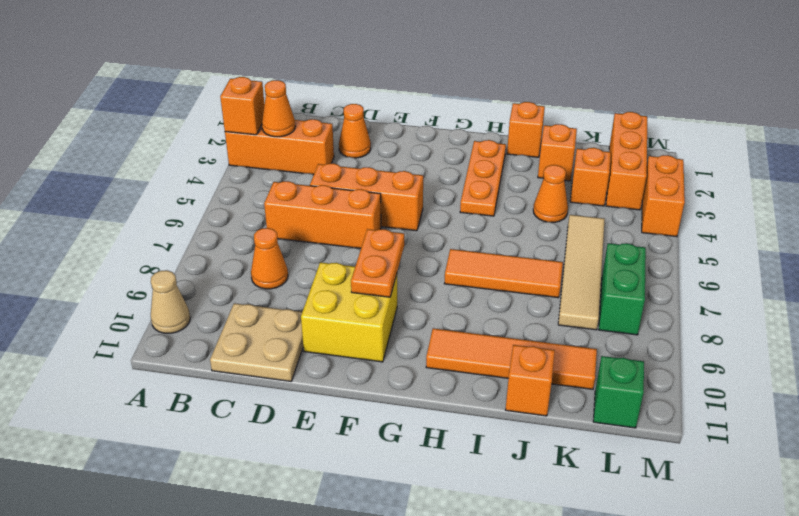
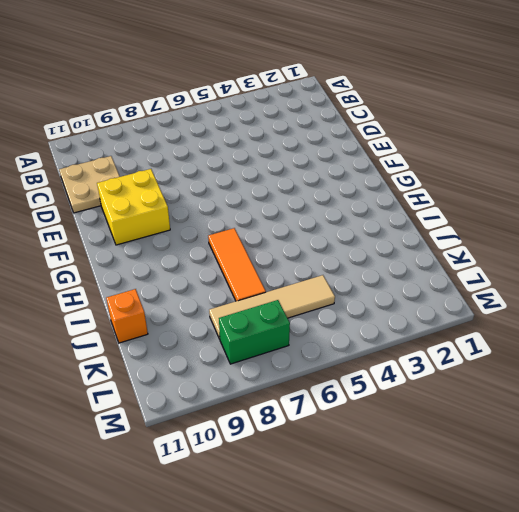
none -> orange brick A3:C3 level 1
none -> tan cone A10 level 1
none -> orange brick C6:E6 level 1

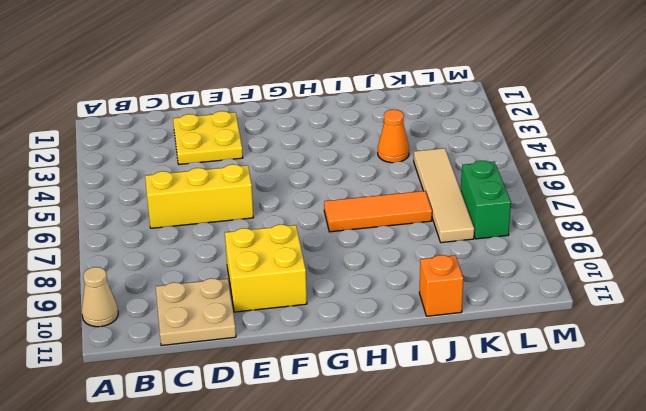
yellow brick C6:E6 level 1 -> orange brick C6:E6 level 1
yellow plate D2:E3 level 1 -> orange cone D2 level 1
none -> orange brick A3:C3 level 1
none -> orange cone C8 level 1
none -> orange brick D5:F5 level 1

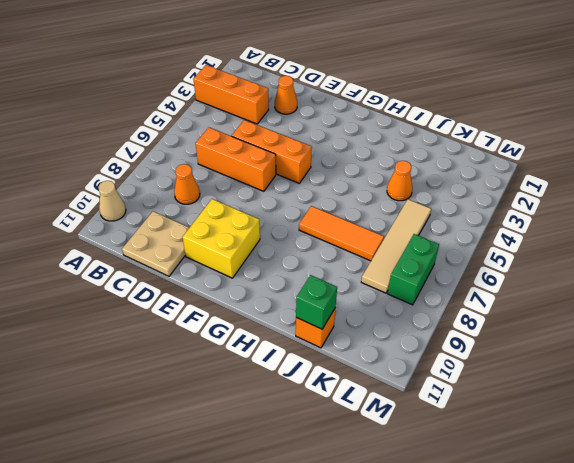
green brick J11 level 2 -> green brick L11 level 1
none -> orange plate H2:H4 level 1
none -> orange tile H10:K10 level 1
none -> orange brick I1 level 1

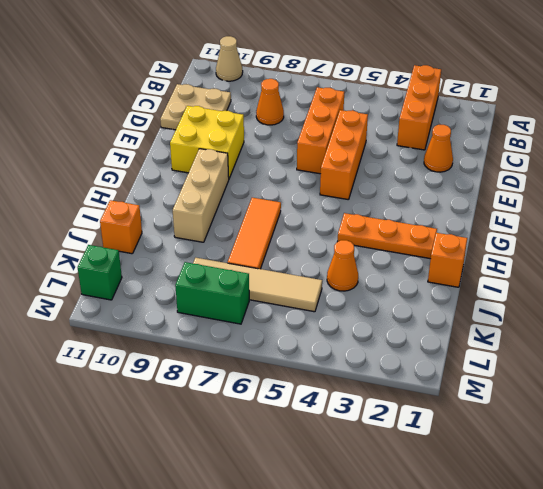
tan brick G9:I9 level 1 -> none
none -> orange tile H10:K10 level 1
none -> orange brick J2 level 1
none -> orange brick K3 level 1

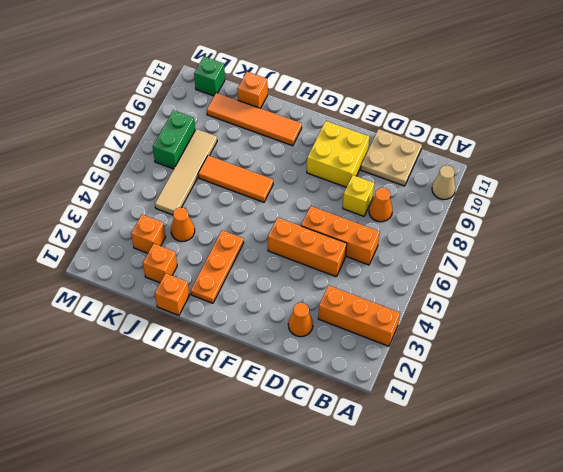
yellow brick D8 level 1 -> none
none -> orange brick L1:L3 level 1
none -> orange brick M3:M4 level 1
none -> orange brick A3 level 2

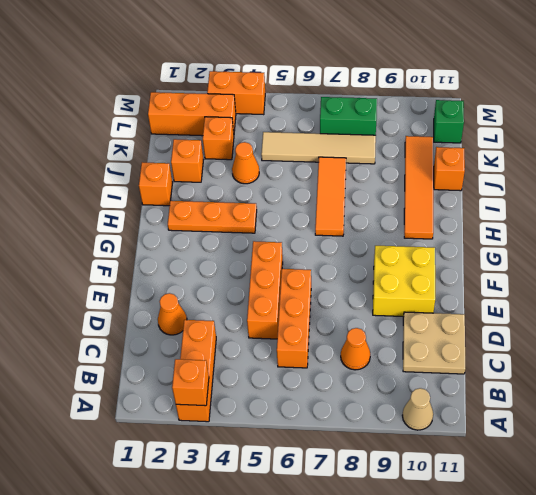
none -> orange cone B3 level 2
none -> orange plate F8:F9 level 2

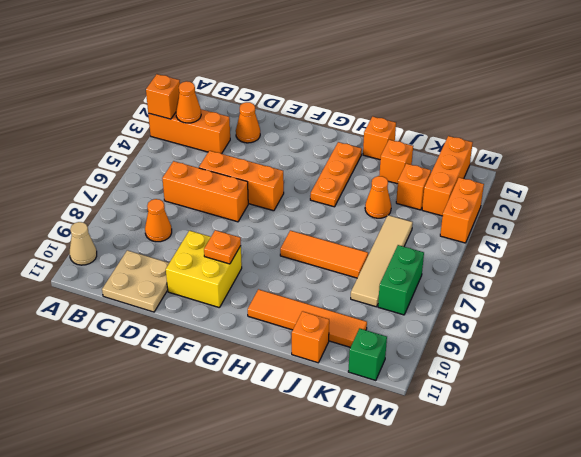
orange plate F9 level 2 -> orange plate F8:F9 level 2

